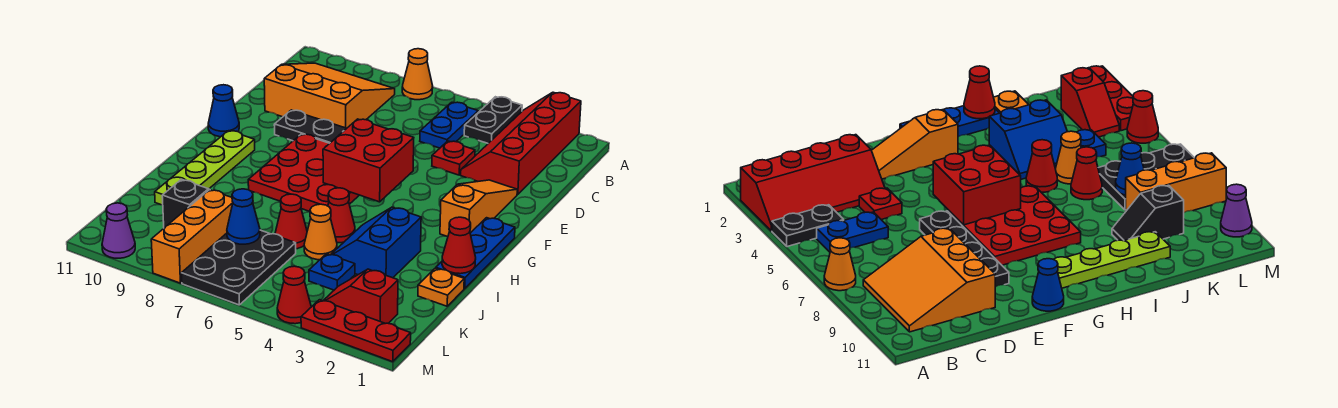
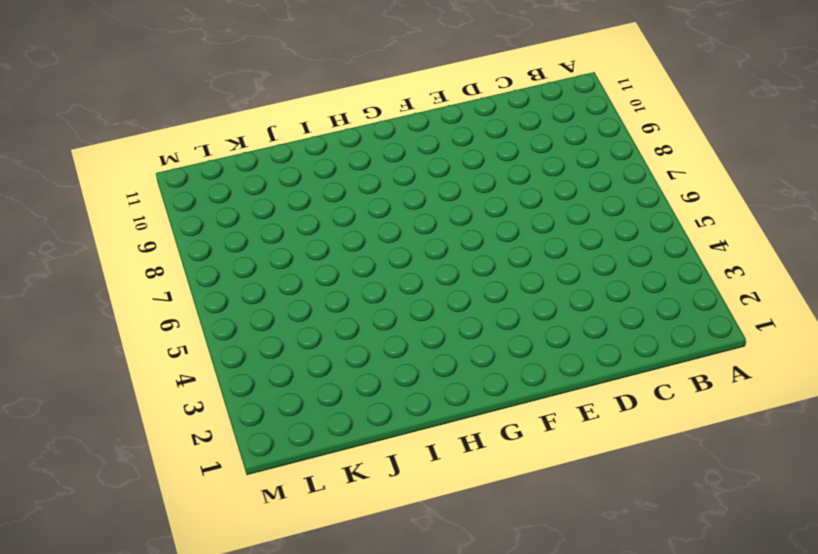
none -> red slope A2:D3 level 1 top 2
none -> black plate A4:B4 level 1
none -> orange cone A7 level 1

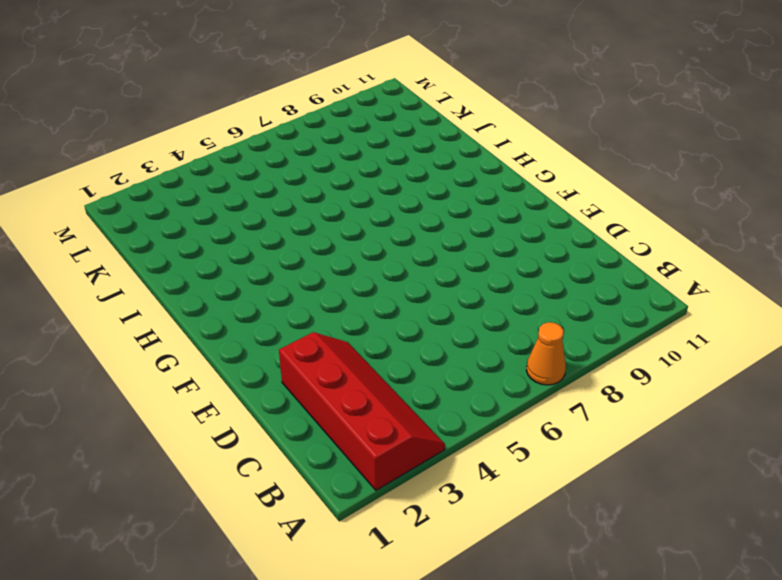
none -> black plate A4:B4 level 1
none -> blue plate B5:C5 level 1
none -> orange slope B8:D10 level 1 top D

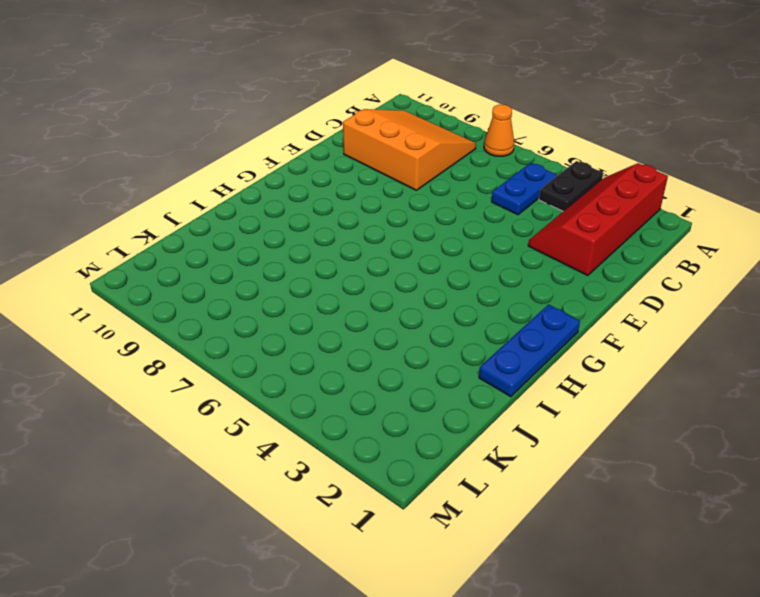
none -> red plate D4 level 1
none -> orange slope E2:G2 level 1 top G
none -> black plate E6:E9 level 1

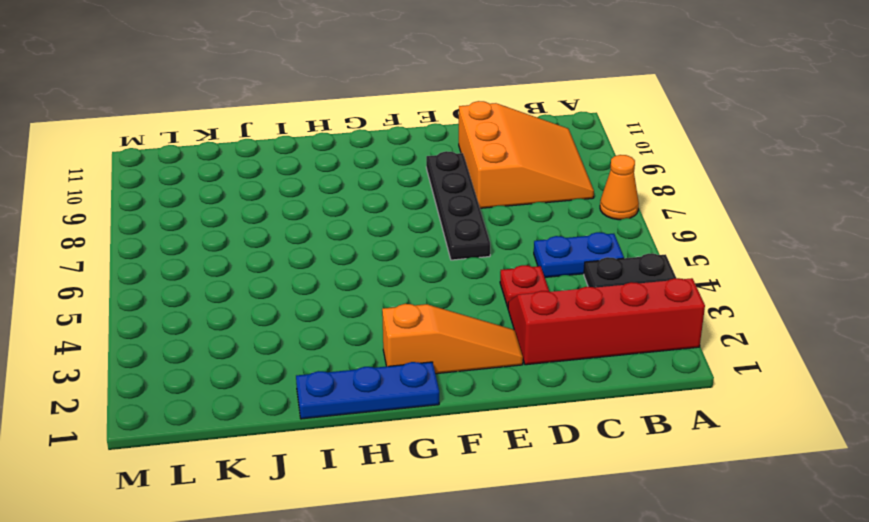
none -> red plate F6:H8 level 1
none -> blue cone F11 level 1
none -> lime plate G10:J10 level 1

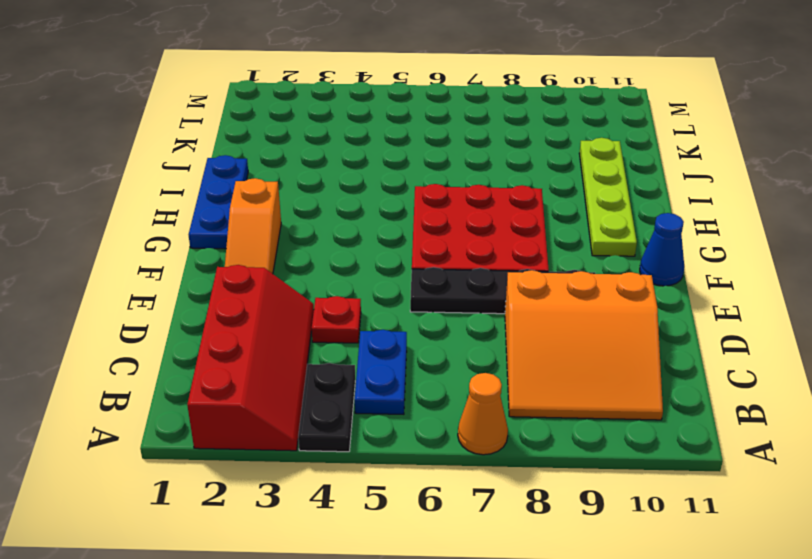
none -> blue slope I3:J4 level 1 top 3
none -> red cone I5 level 1
none -> orange plate J1 level 1

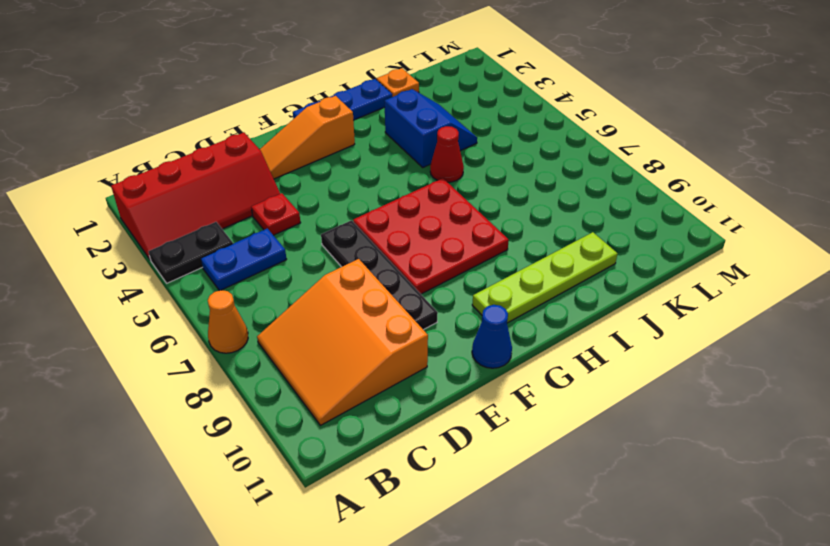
blue slope I3:J4 level 1 top I -> blue slope I3:J4 level 1 top 3
none -> orange cone J5 level 1
none -> red cone J6 level 1
none -> black slope J9:K9 level 1 top K

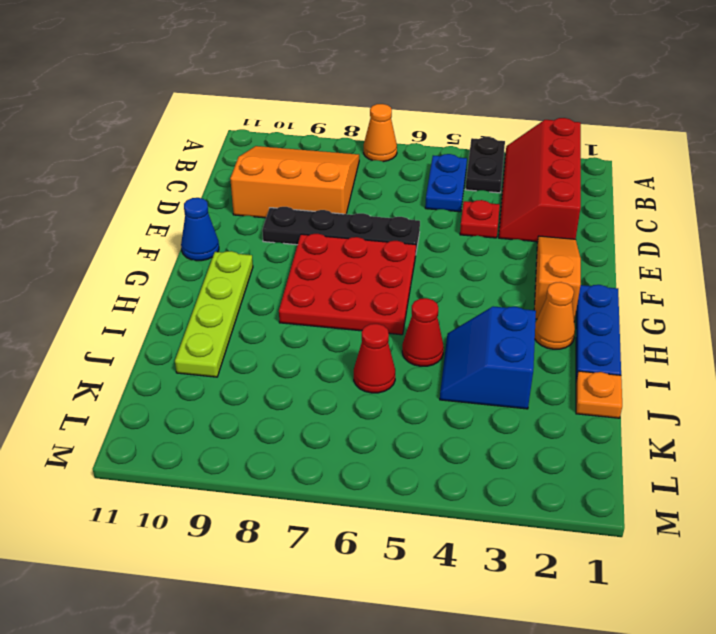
orange cone H2 level 1 -> orange cone J5 level 1
none -> black slope J9:K9 level 1 top K
none -> blue plate K4 level 1
none -> black plate K6:M7 level 1

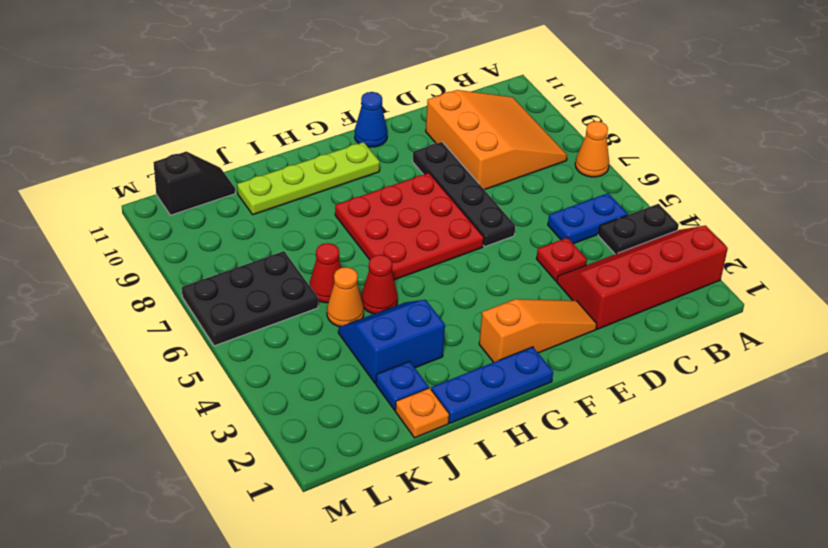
blue plate J2 level 1 -> blue plate K4 level 1
black slope K11:L11 level 1 top L -> black slope J9:K9 level 1 top K
none -> orange brick K8:M8 level 1
none -> red slope L2:L3 level 1 top 2
none -> red plate M1:M3 level 1

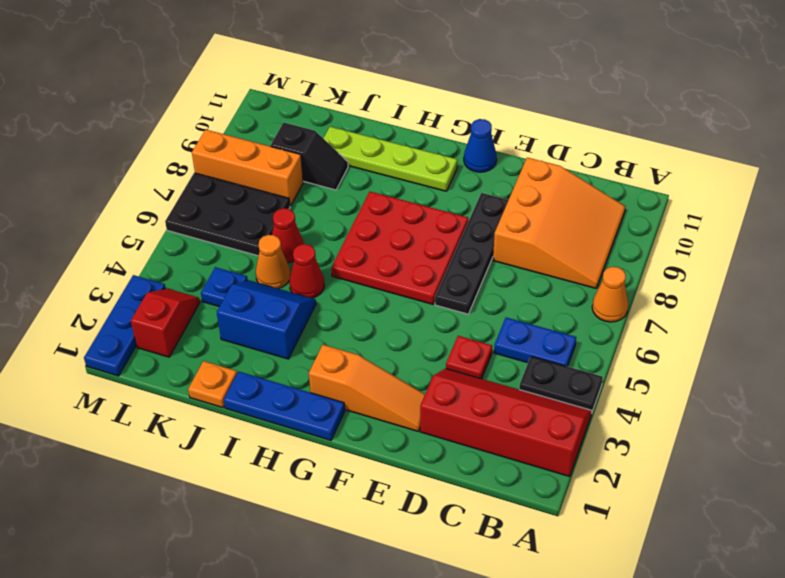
blue plate M1:M3 level 1 -> red plate M1:M3 level 1
none -> red cone M4 level 1
none -> purple cone M10 level 1
none -> red brick F5:G6 level 2

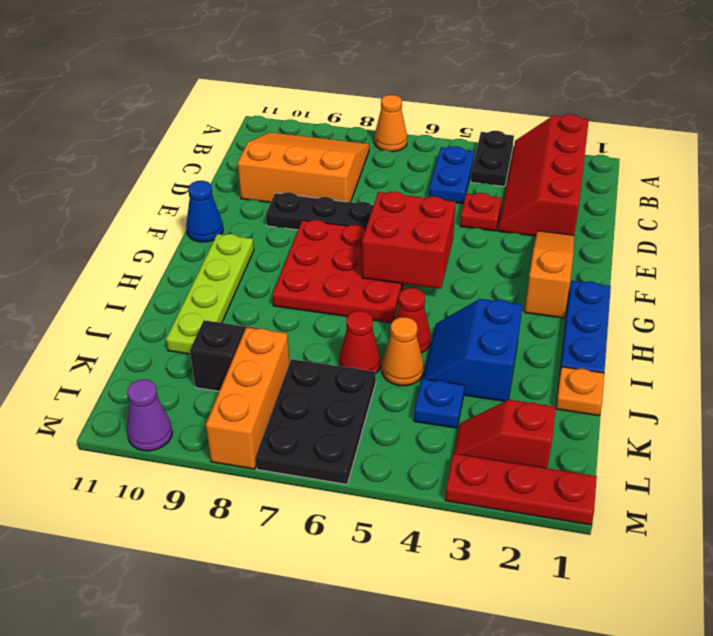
none -> red cone M4 level 1
none -> red cone I1 level 2
none -> blue cone K7 level 2

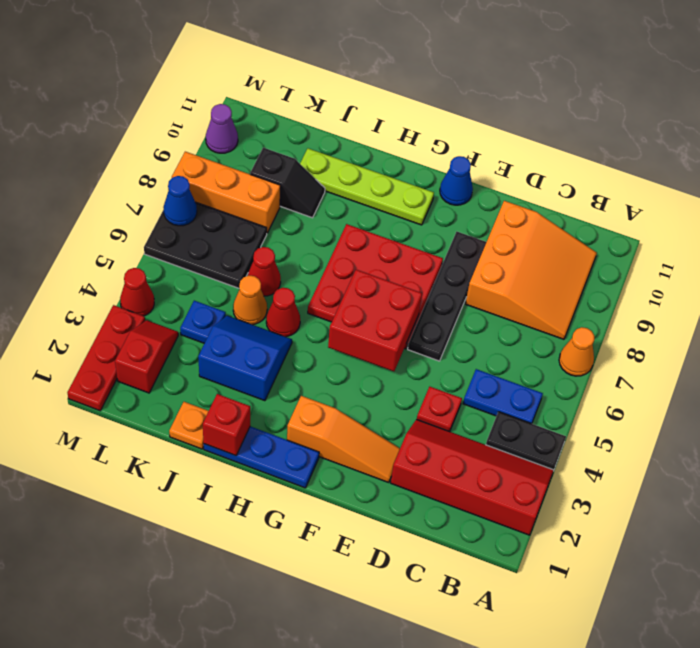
red brick I1 level 2 -> red cone I1 level 2
blue cone M7 level 2 -> blue cone K7 level 2

